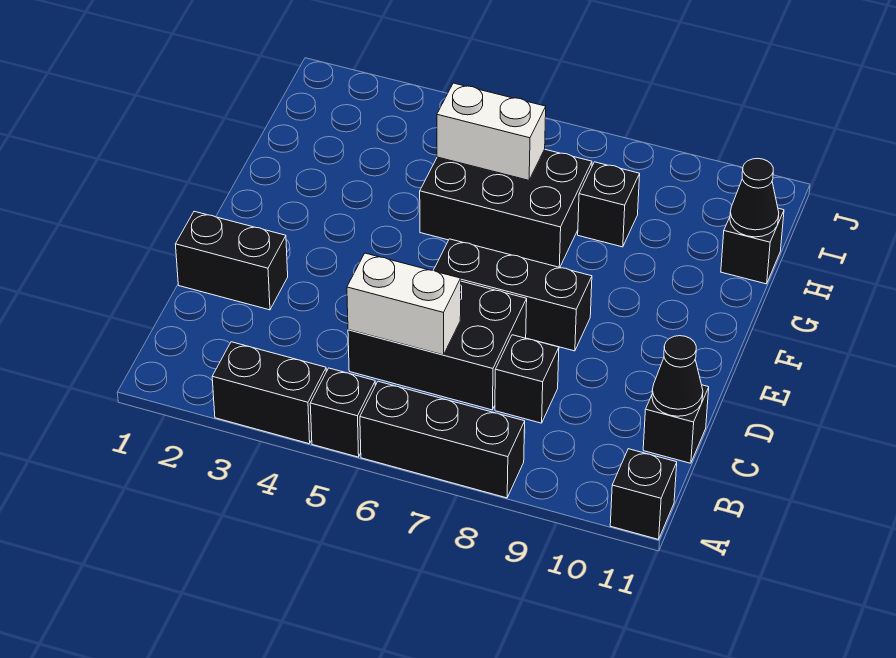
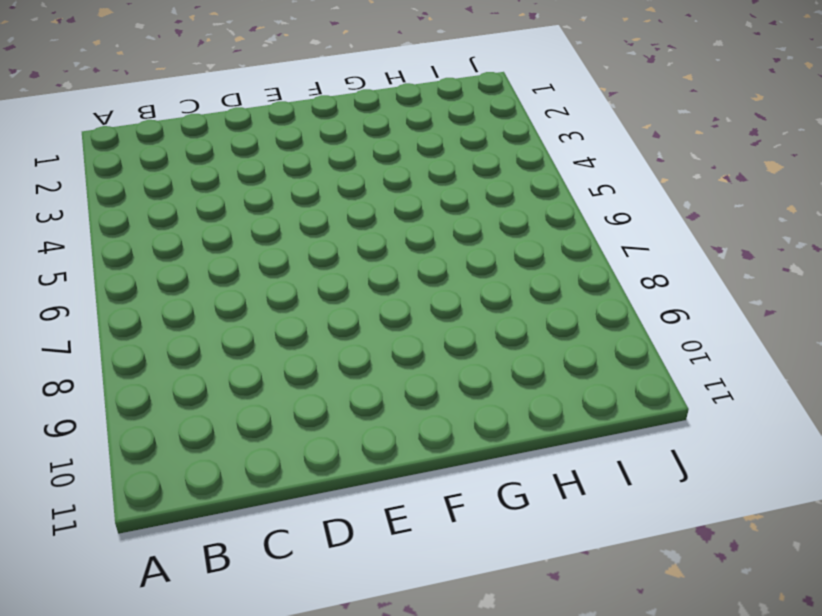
none -> black brick A3:A4 level 1
none -> black brick A5 level 1
none -> black brick A6:A8 level 1

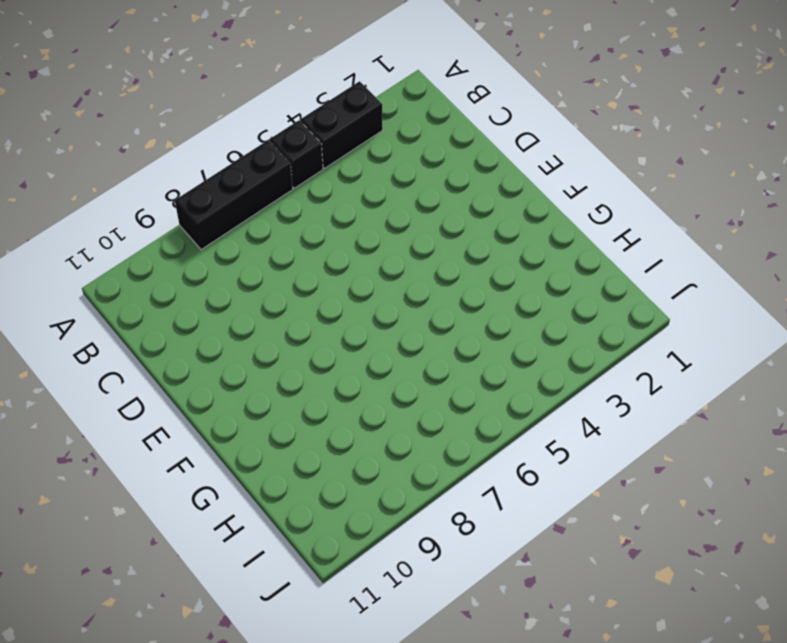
none -> black brick A11 level 1
none -> black brick C5:D7 level 1
none -> black brick C8 level 1

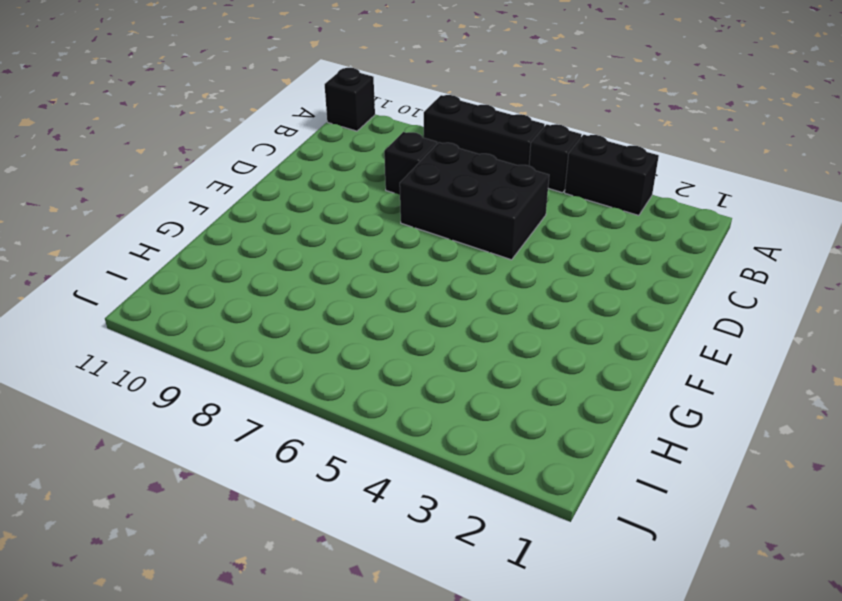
none -> black brick C11 level 1
none -> black brick D1:D2 level 1
none -> black brick E6:E8 level 1

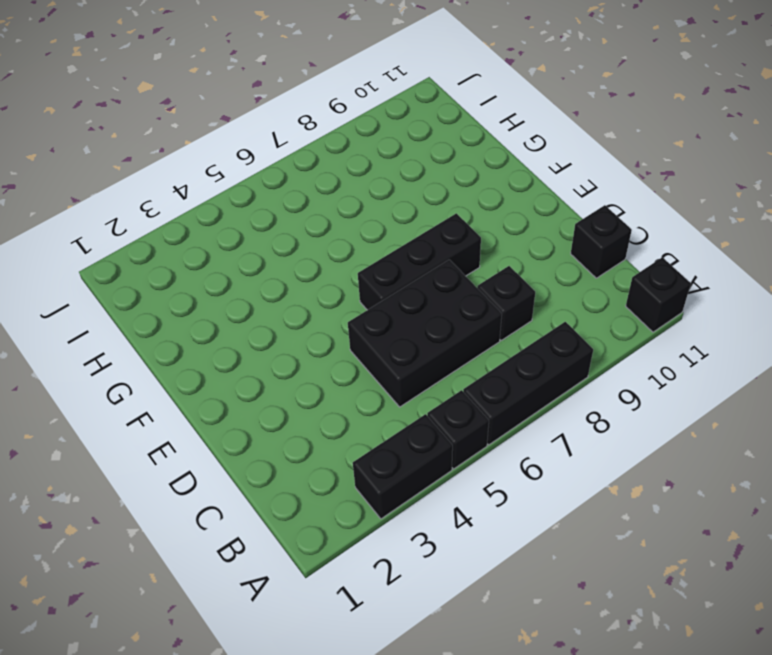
none -> black brick D1:D2 level 1
none -> black brick G5:H7 level 1
none -> black brick H8 level 1

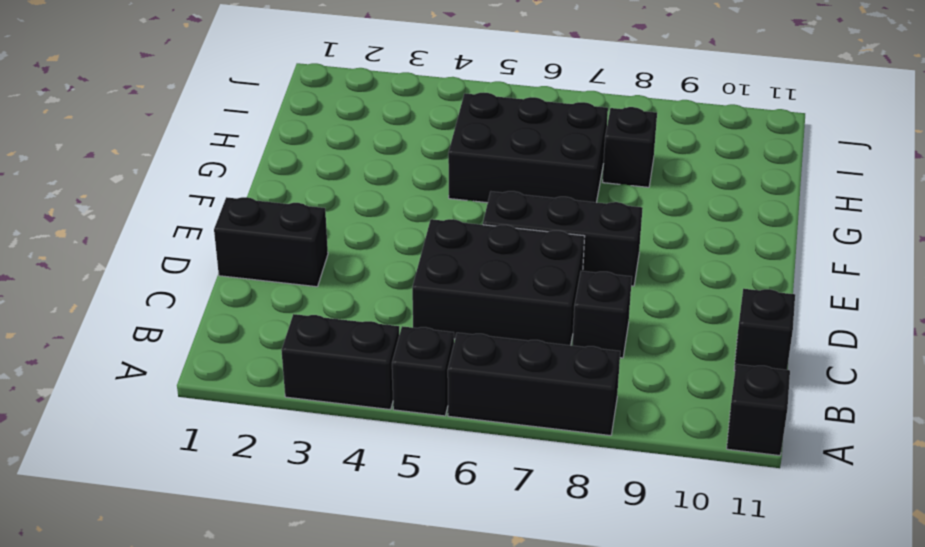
none -> black brick H11 level 1
none -> white brick C5:C6 level 2
none -> black cone C11 level 2

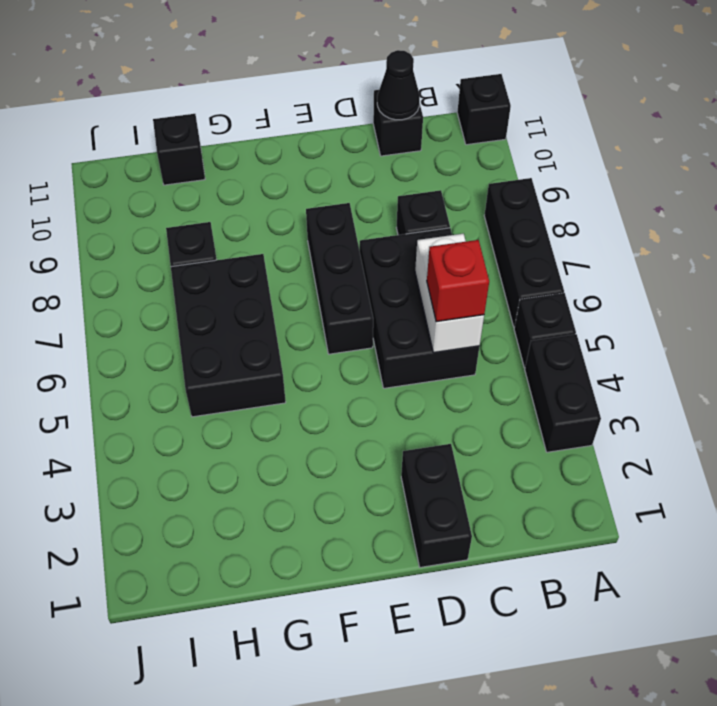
red brick C5 level 3 -> none
none -> white brick H5:H6 level 2
none -> black cone H11 level 2

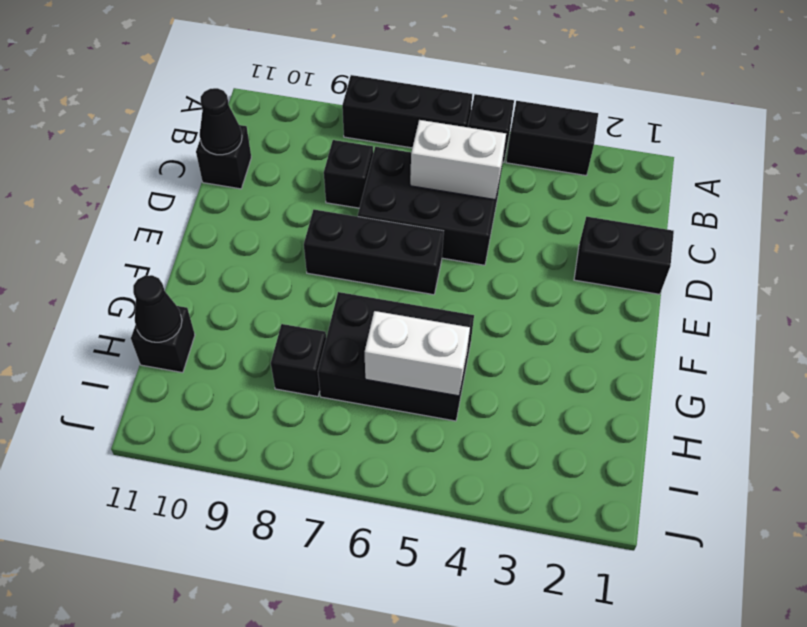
none -> black brick A11 level 1

